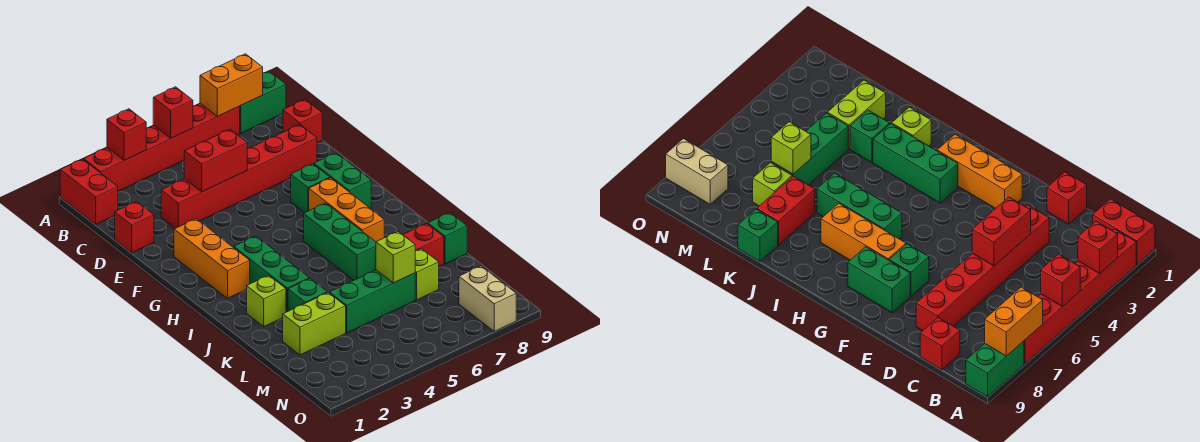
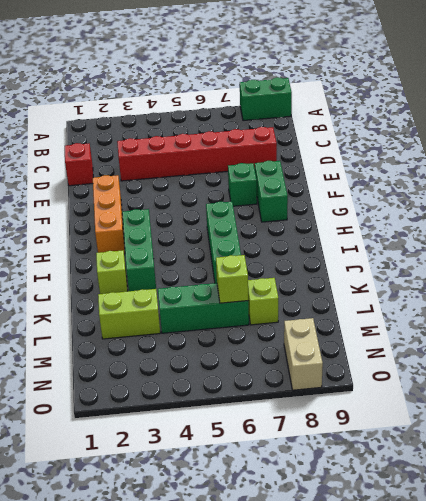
none -> red brick A1:B1 level 1
none -> red brick A2:A7 level 1
none -> red brick C9 level 1

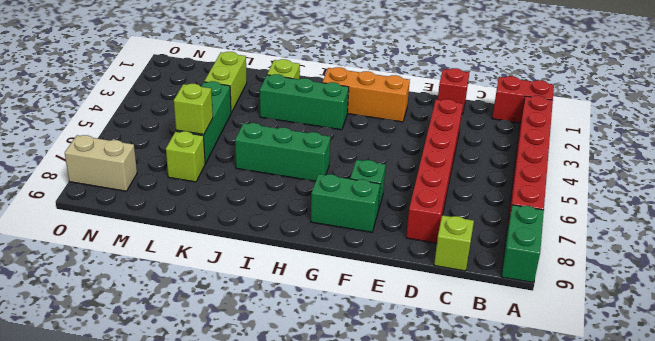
lime brick C9 level 1 -> red brick C9 level 1
none -> orange brick G7:I7 level 1
none -> green brick K3 level 1
none -> red brick K7:K8 level 1

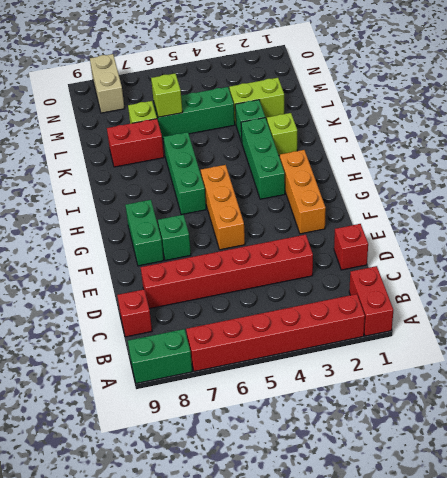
orange brick F5:H5 level 1 -> orange brick G7:I7 level 1
none -> green brick K9 level 1
none -> red brick A3 level 2
none -> red brick A5 level 2

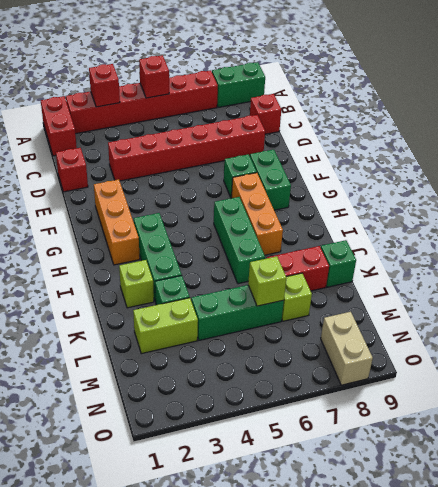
none -> orange brick A7:A8 level 2
none -> red brick D4:D5 level 2

